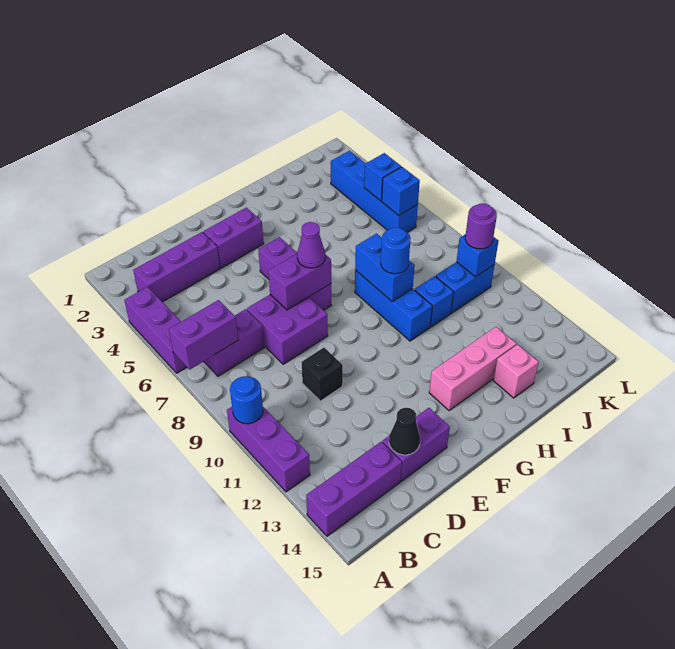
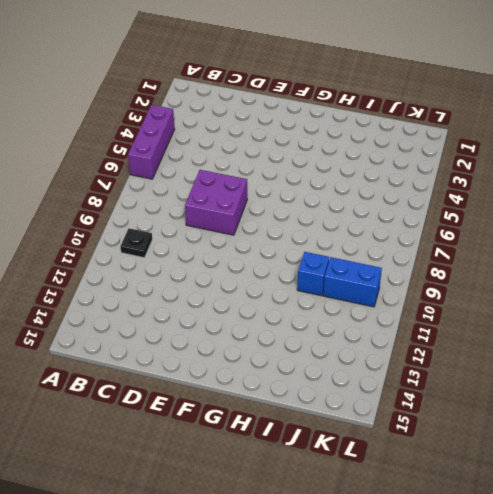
black plate B10 level 1 -> none
none -> purple brick A10:A12 level 1
none -> purple brick A14:C14 level 1
none -> purple brick B3:D3 level 1

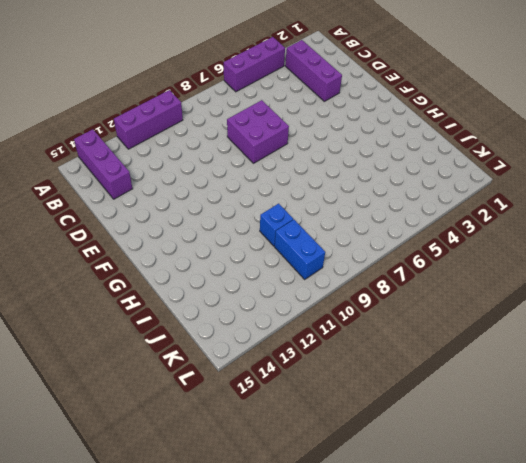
none -> purple brick B7:C7 level 1
none -> black brick D10 level 1
none -> purple brick D14:E14 level 1

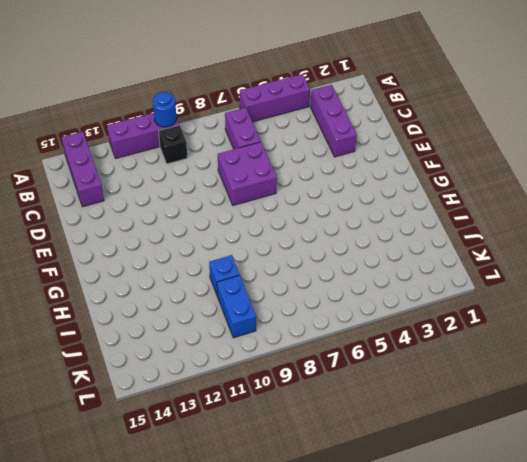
black brick B10 level 1 -> black brick D10 level 1
none -> purple brick D14:E14 level 1
none -> purple brick E3:F3 level 1
none -> purple brick F5:F7 level 1

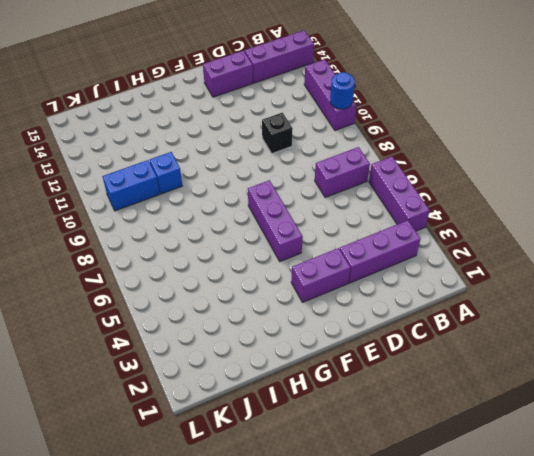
none -> purple brick D7:E8 level 1
none -> pink brick G13:I13 level 1
none -> blue brick H8:H10 level 1

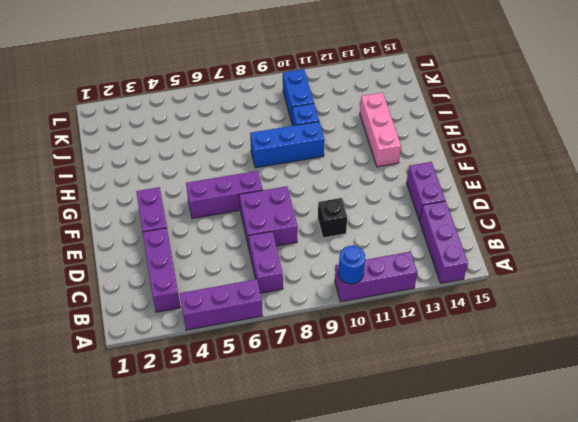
none -> pink brick I14 level 1
none -> blue brick K3:K6 level 1
none -> purple brick A7:B7 level 2

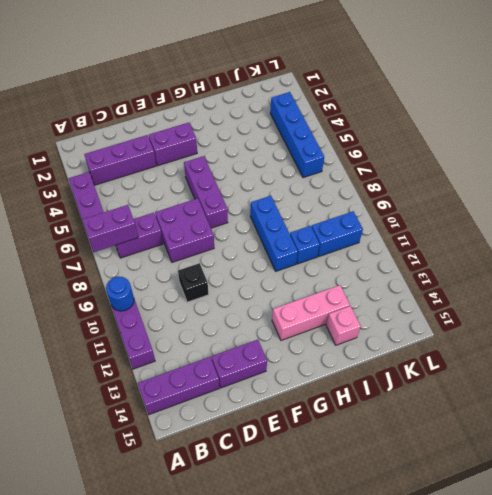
none -> black cone D14 level 2
none -> purple brick E7:F7 level 2
none -> blue brick H8:H9 level 2

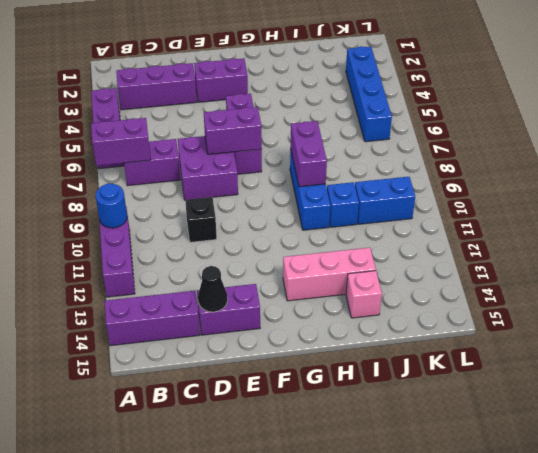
purple brick H8:H9 level 2 -> blue brick H8:H9 level 2
none -> blue brick K5 level 2
none -> blue brick K6 level 2
none -> blue brick K10 level 2

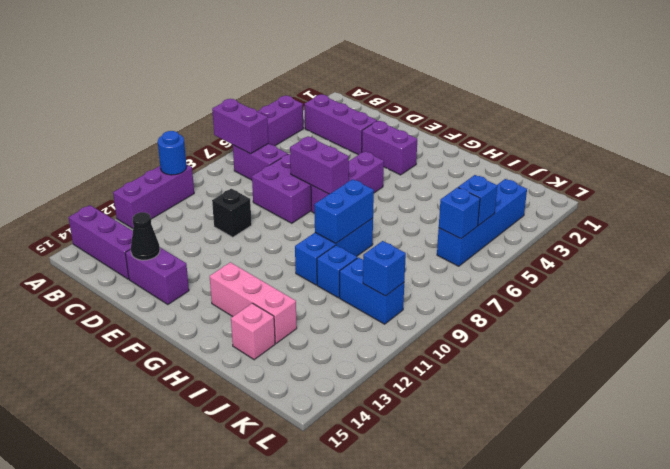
none -> purple cone F7 level 3
none -> blue round brick H9 level 3
none -> purple round brick K10 level 3

